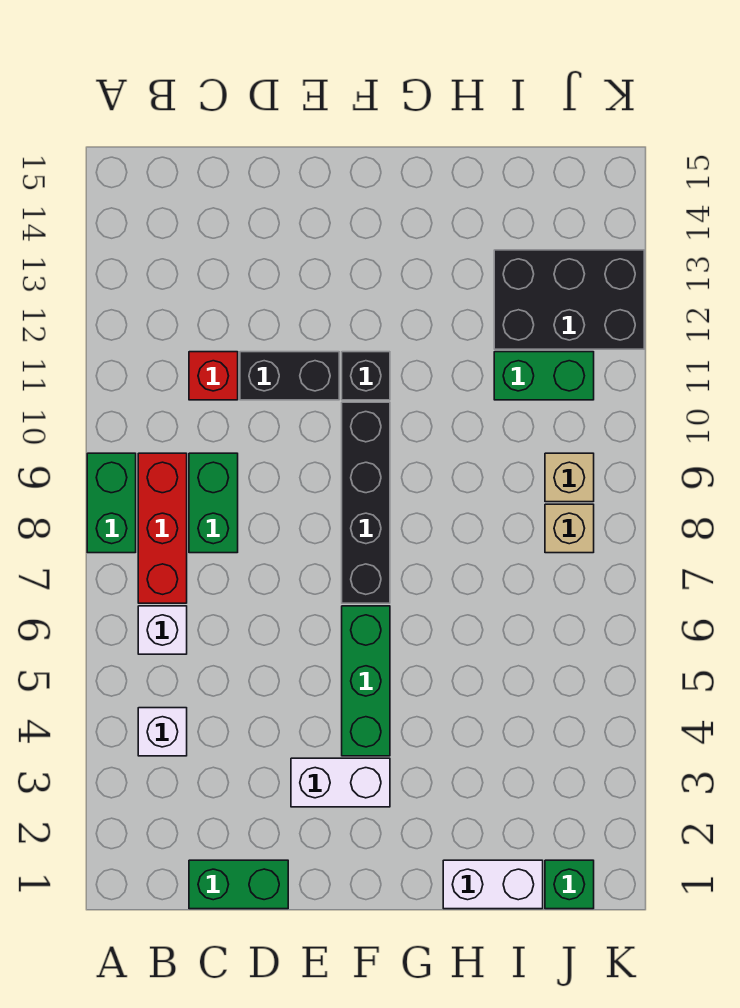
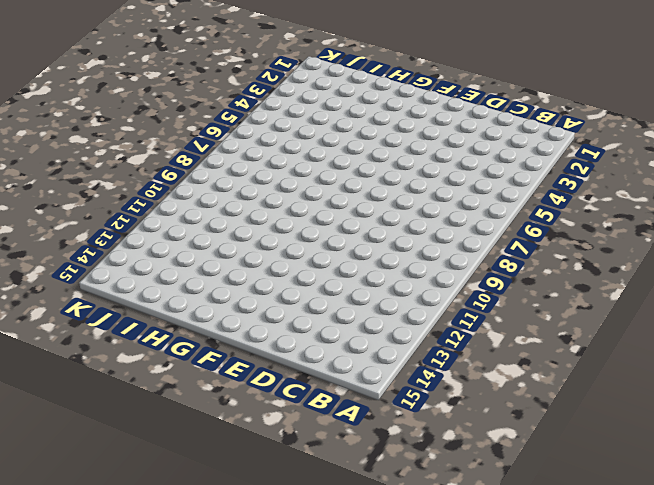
none -> green brick A8:A9 level 1
none -> white brick B4 level 1
none -> white brick B6 level 1

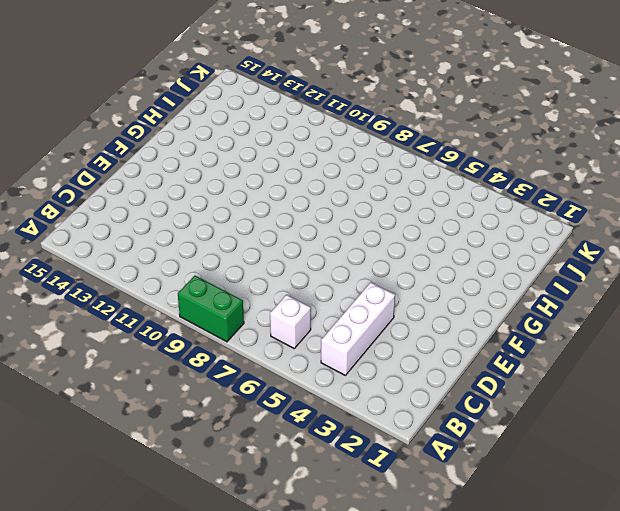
white brick B4:D4 level 1 -> white brick B4 level 1
none -> red brick B7:B9 level 1
none -> green brick C1:D1 level 1
none -> green brick C8:C9 level 1

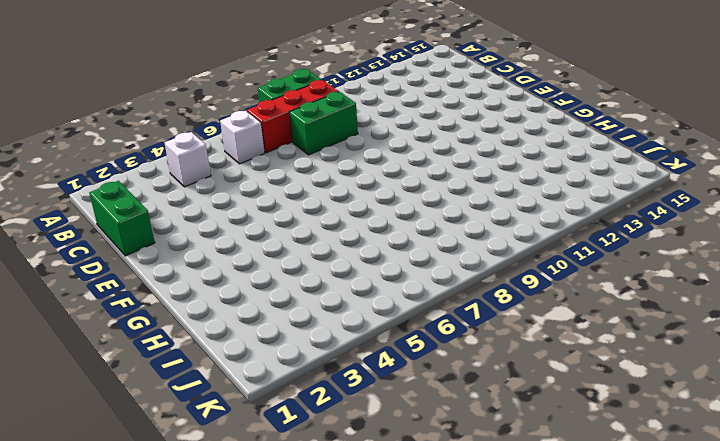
none -> red brick C11 level 1
none -> black brick D11:E11 level 1
none -> white brick E3:F3 level 1

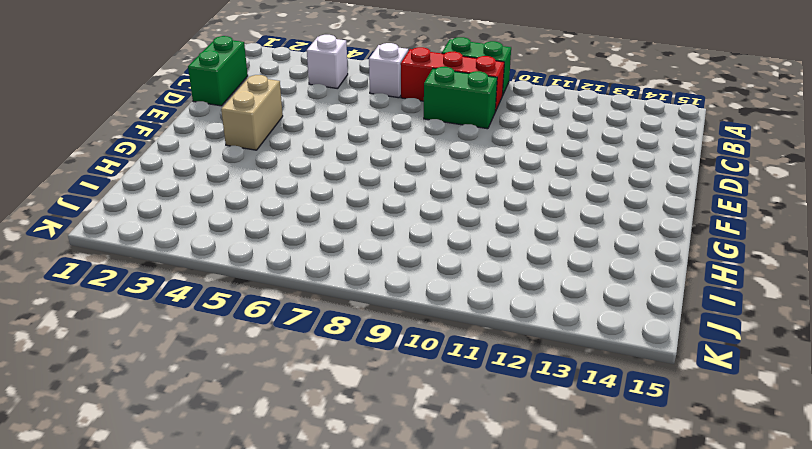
tan brick E3:F3 level 1 -> white brick E3:F3 level 1
none -> red brick C11 level 1
none -> black brick D11:E11 level 1
none -> green brick F4:F6 level 1

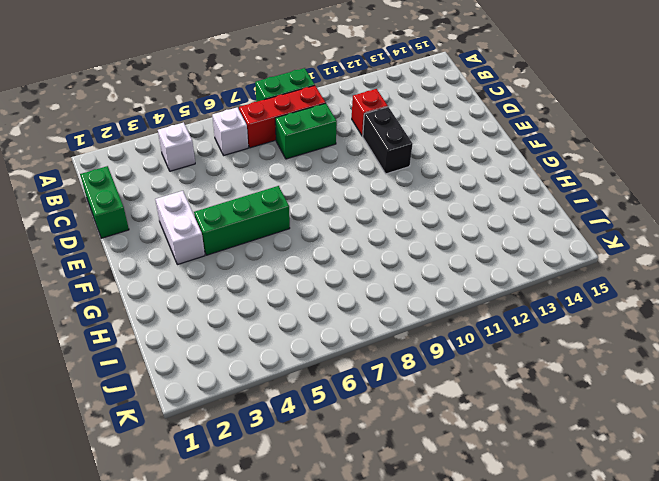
none -> black brick F7:F10 level 1
none -> black brick F11 level 1
none -> white brick H1:I1 level 1

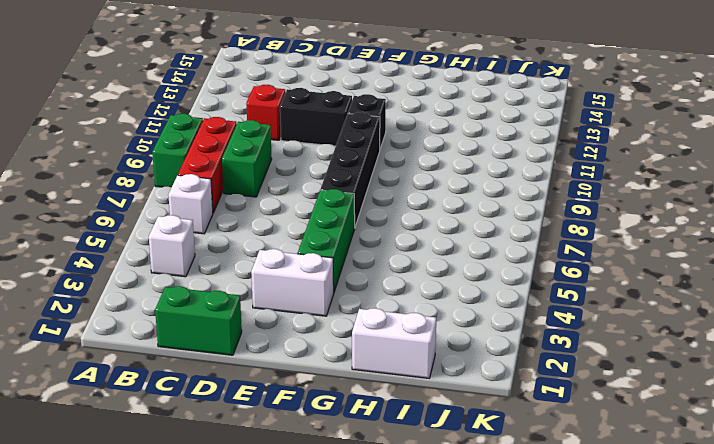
none -> green brick I11:J11 level 1
none -> black brick I12:K13 level 1
none -> green brick J1 level 1

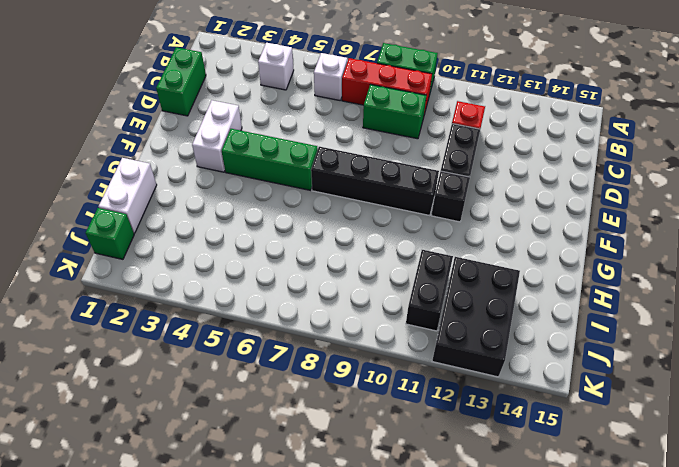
black brick I11:J11 level 1 -> green brick I11:J11 level 1
none -> tan brick J8 level 1
none -> tan brick J9 level 1

